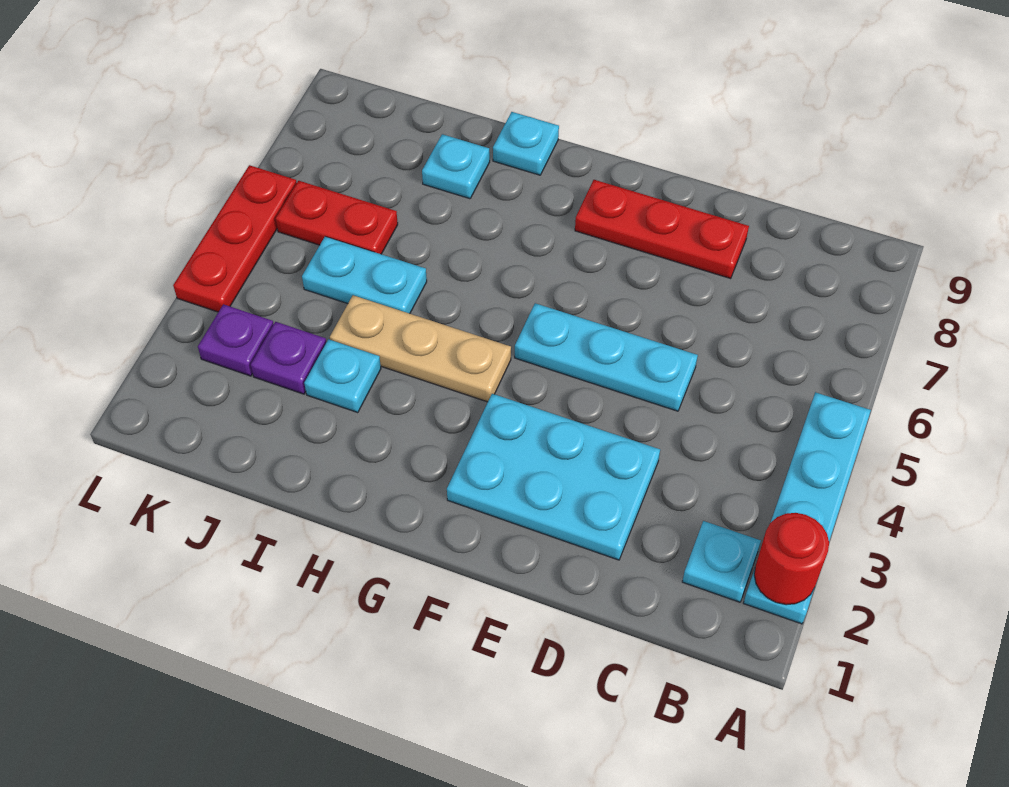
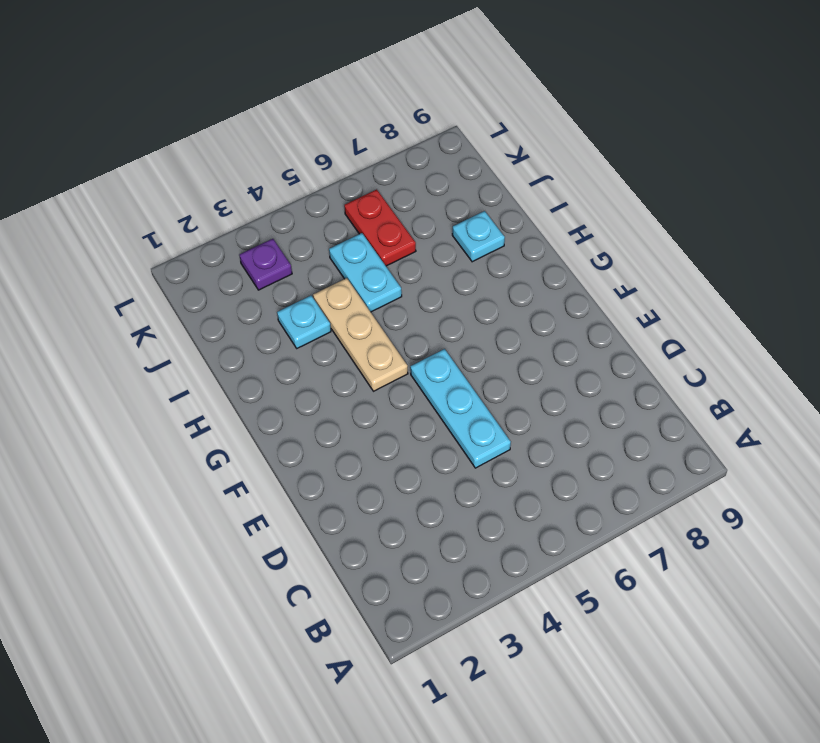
none -> cyan plate A2:A5 level 1
none -> cyan plate B2 level 1
none -> cyan plate D2:F3 level 1

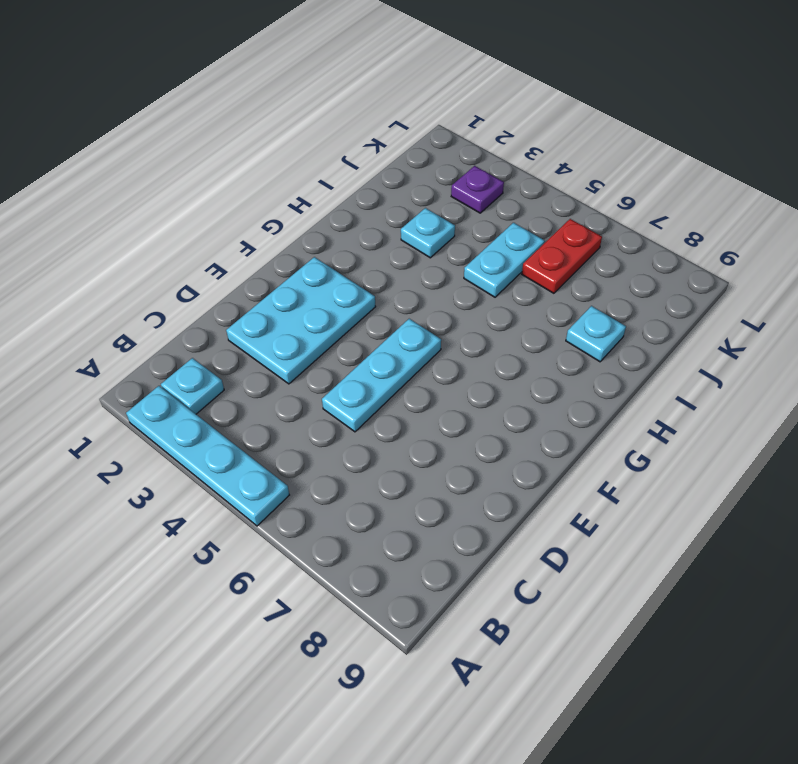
none -> red plate D8:F8 level 1
none -> tan plate G4:I4 level 1
none -> cyan plate H9 level 1

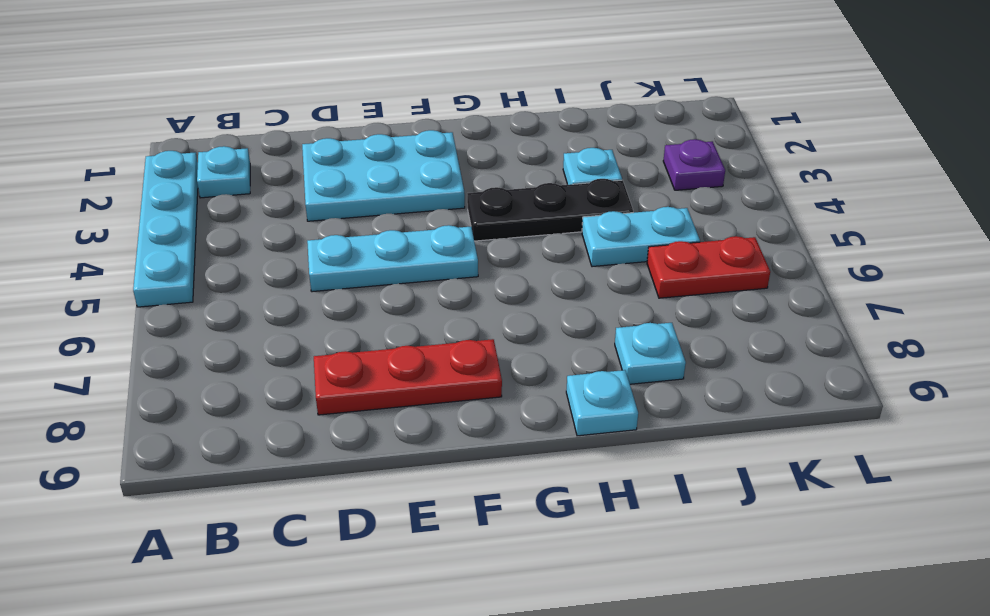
black plate G4:I4 level 1 -> tan plate G4:I4 level 1
none -> purple plate J3 level 1
none -> red plate L4:L6 level 1
none -> red round brick A2 level 2

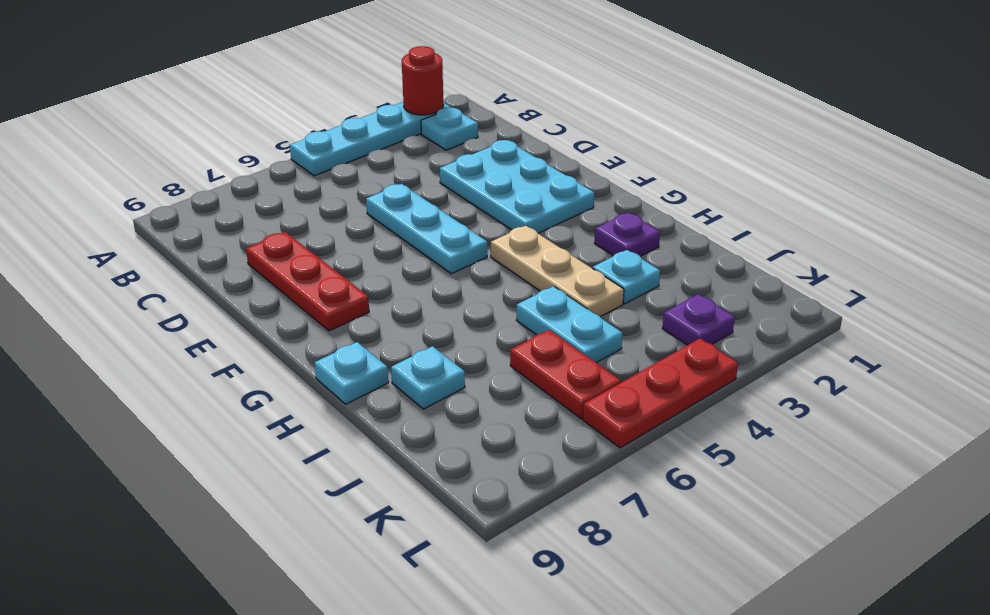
purple plate H2 level 1 -> purple plate J3 level 1

